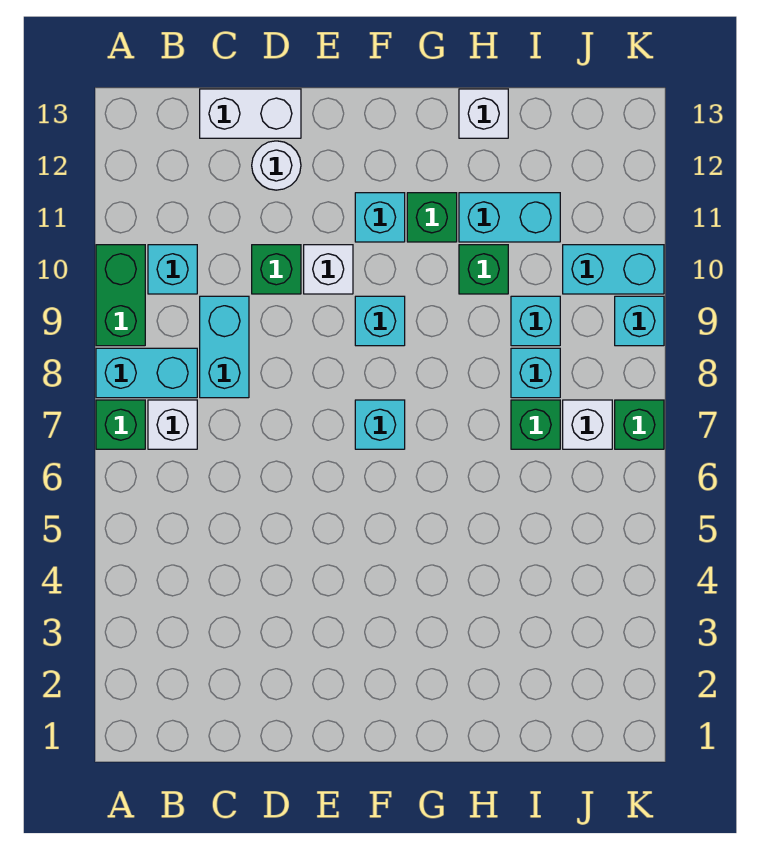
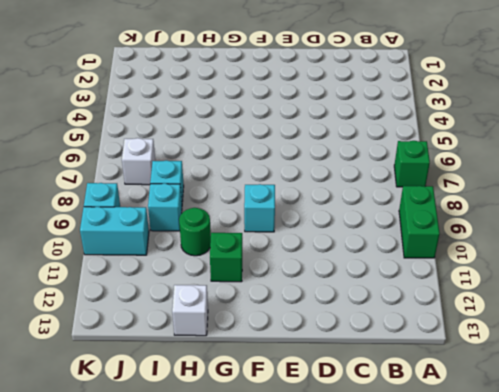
green round brick H10 level 1 -> green brick H10 level 1
none -> cyan brick A8:B8 level 1
none -> white brick B7 level 1
none -> cyan brick B10 level 1

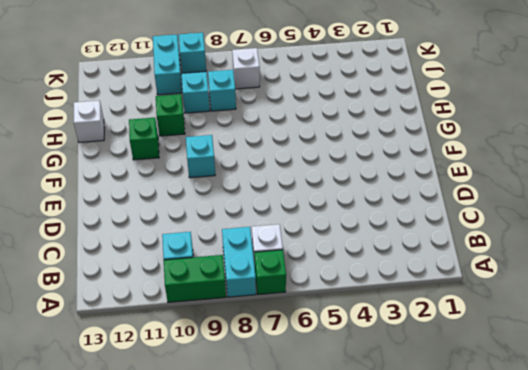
none -> cyan brick C8:C9 level 1
none -> white brick C13:D13 level 1
none -> green brick D10 level 1

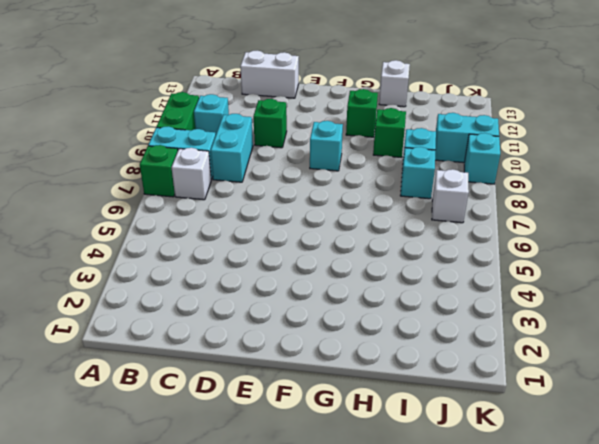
none -> white round brick D12 level 1
none -> white brick E10 level 1
none -> cyan brick F7 level 1

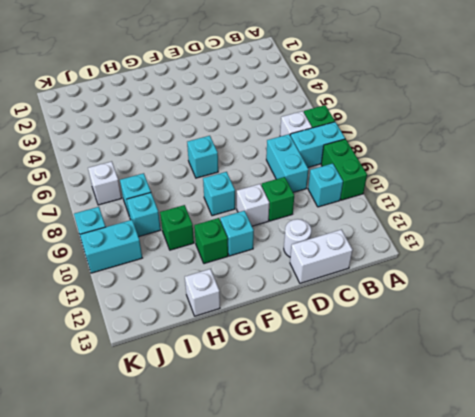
none -> cyan brick H11:I11 level 1
none -> green brick I7 level 1
none -> green brick K7 level 1

